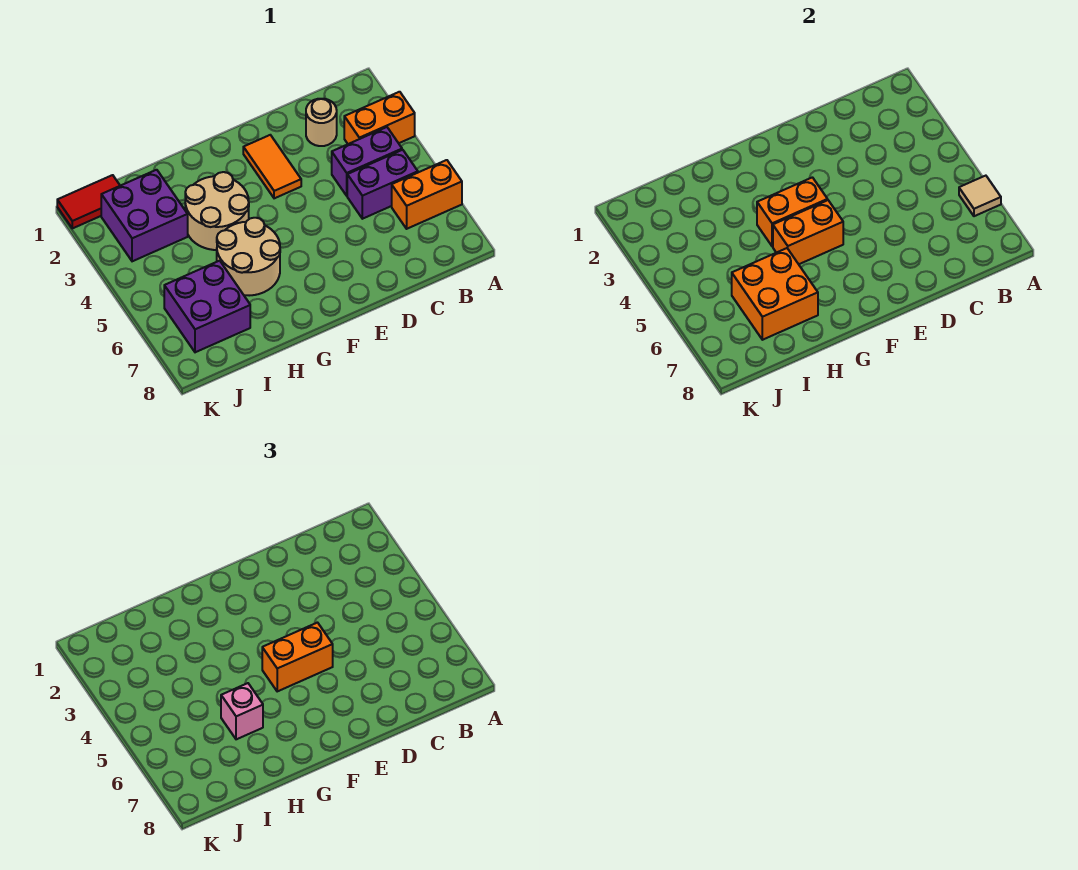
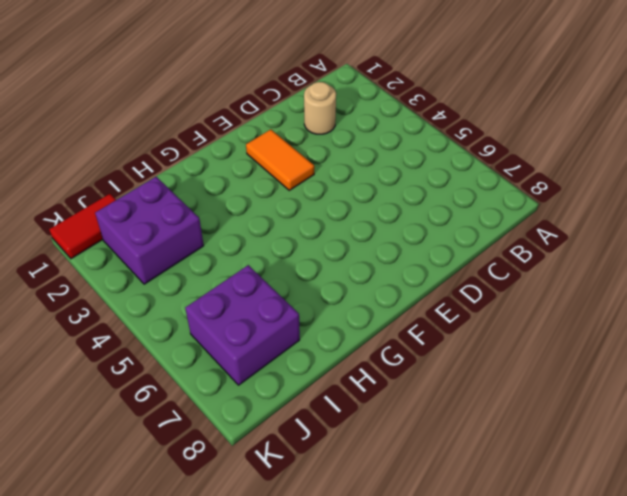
none -> orange brick A3:B3 level 1
none -> orange brick A6:B6 level 1
none -> purple brick B4:C4 level 1

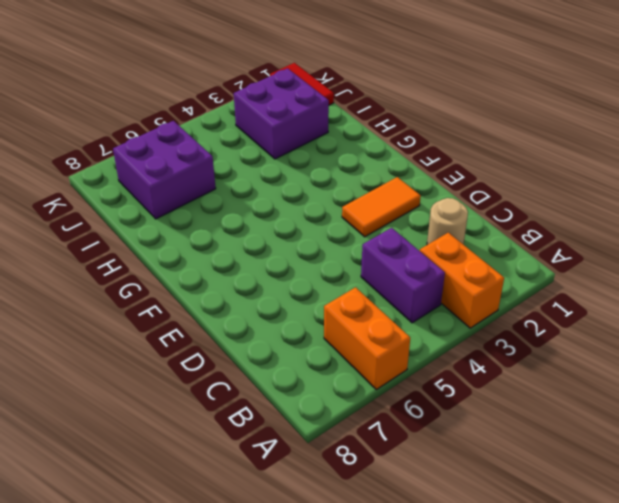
none -> purple brick B5:C5 level 1
none -> tan round brick G3:H4 level 1
none -> tan round brick G5:H6 level 1

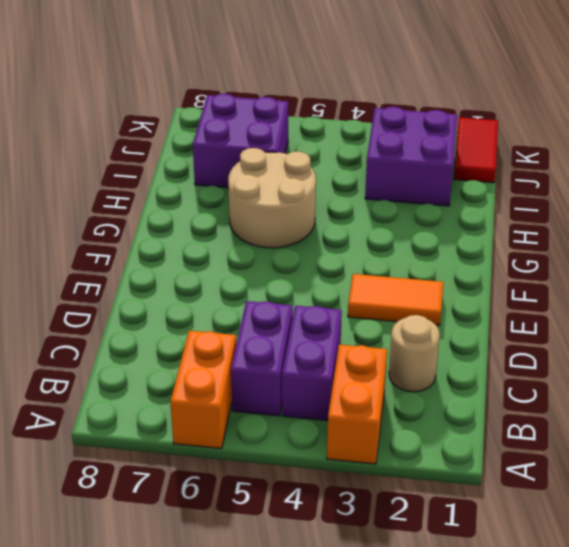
none -> tan round brick G3:H4 level 1
none -> tan tile A6 level 2
none -> orange brick F4:G4 level 2

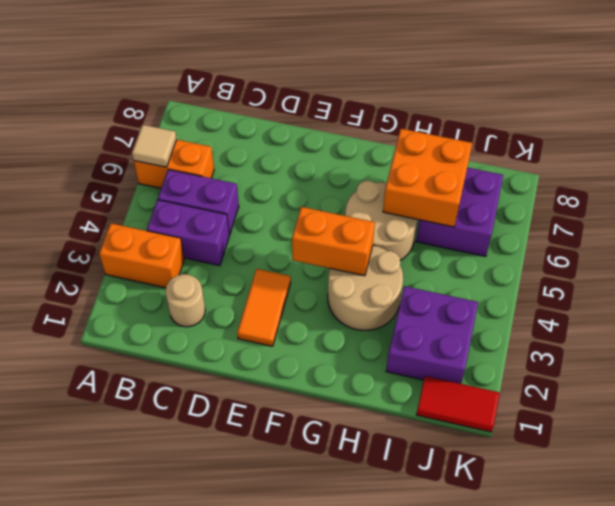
none -> orange brick F5:G5 level 2
none -> orange brick E5:F5 level 3
none -> pink brick H6 level 3

